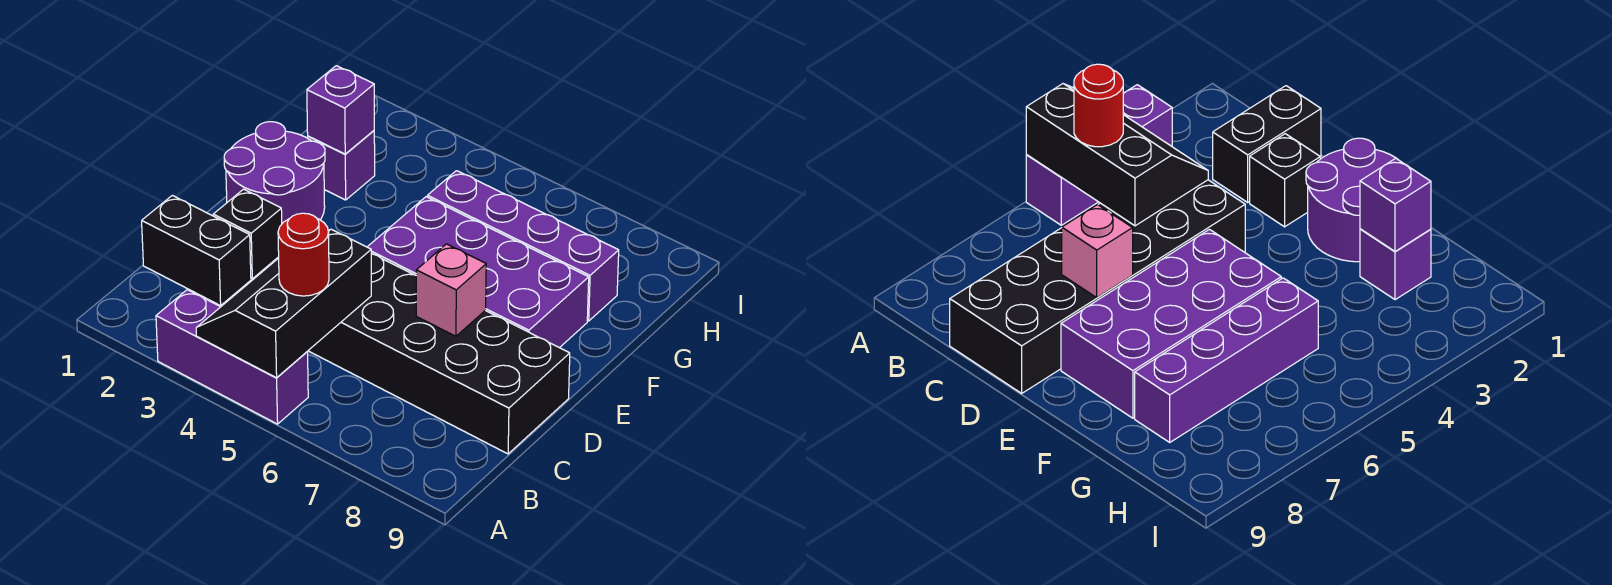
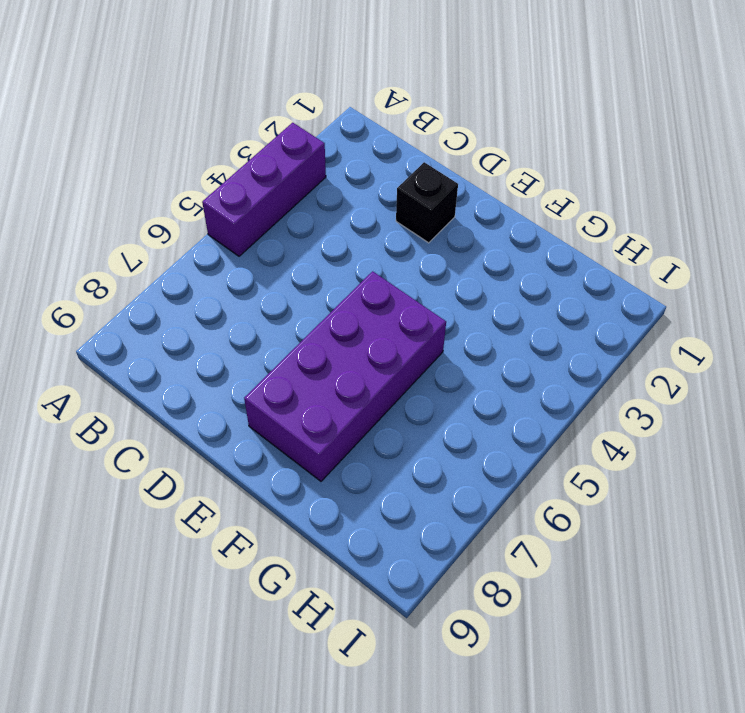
none -> black brick C1:C2 level 1
none -> black brick C4:D9 level 1
none -> purple round brick E1:F2 level 1

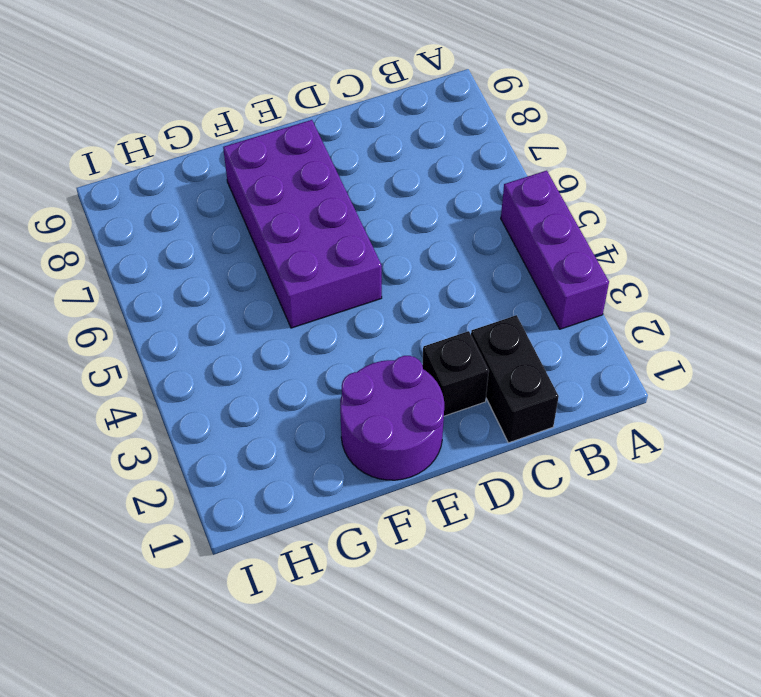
none -> black brick C4:D9 level 1
none -> purple brick G2 level 1
none -> purple brick G5:G8 level 1

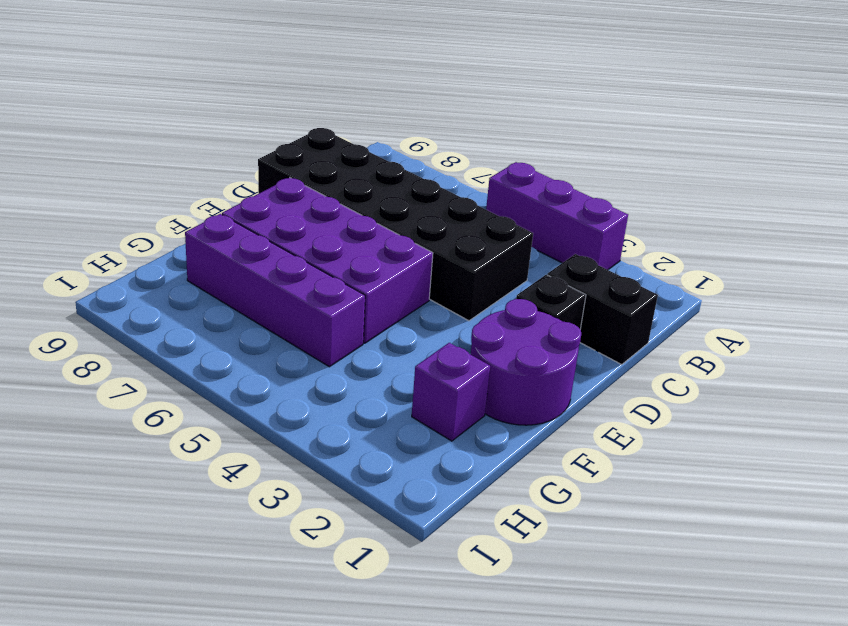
none -> black slope A4:C5 level 2 top 5
none -> pink brick D7 level 2
none -> purple brick G2 level 2

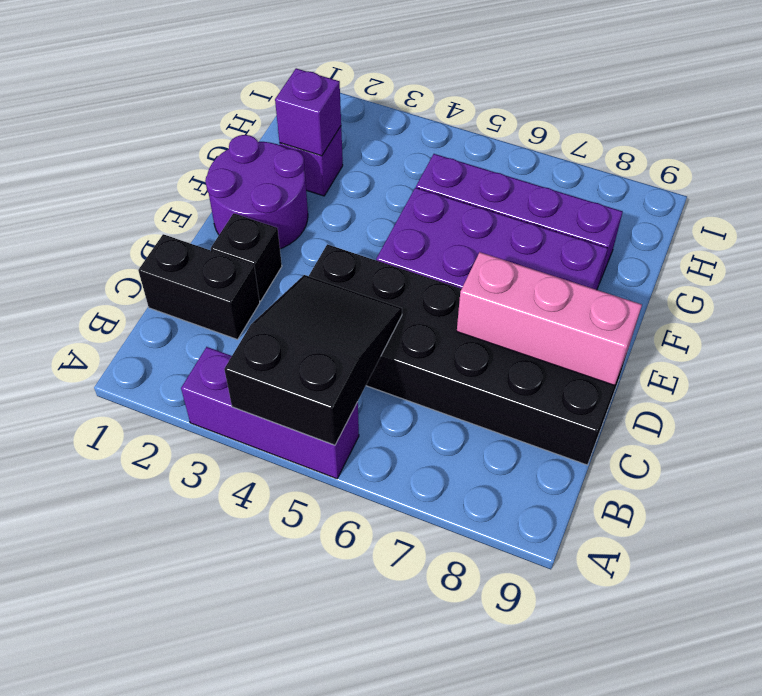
black slope A4:C5 level 2 top A -> black slope A4:C5 level 2 top 5
pink brick D7:D9 level 2 -> pink brick D7 level 2
none -> red round brick B5 level 3

